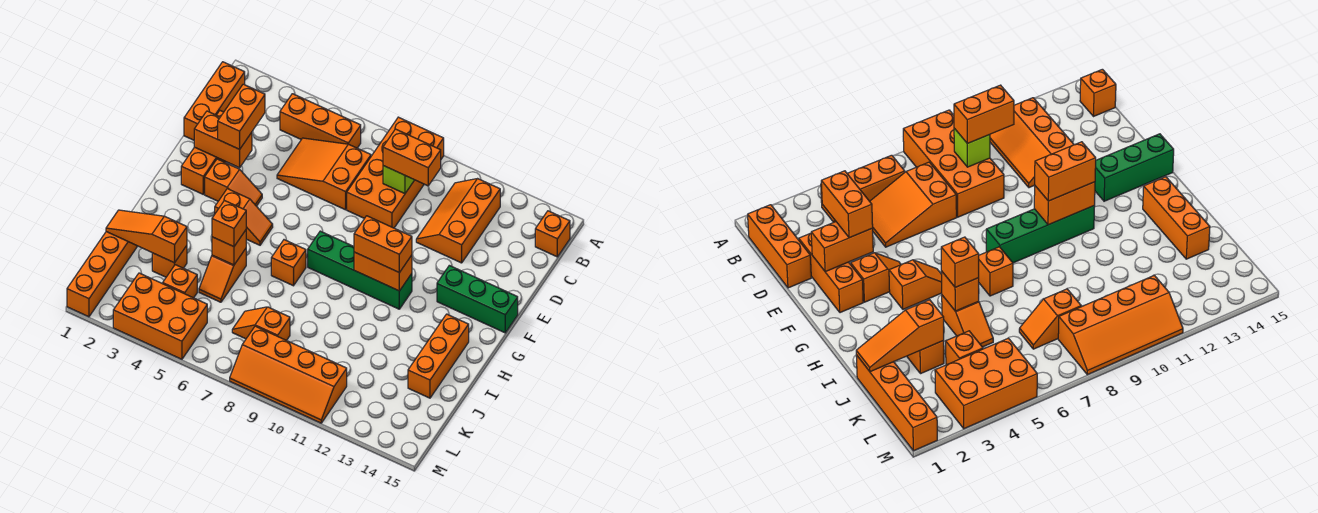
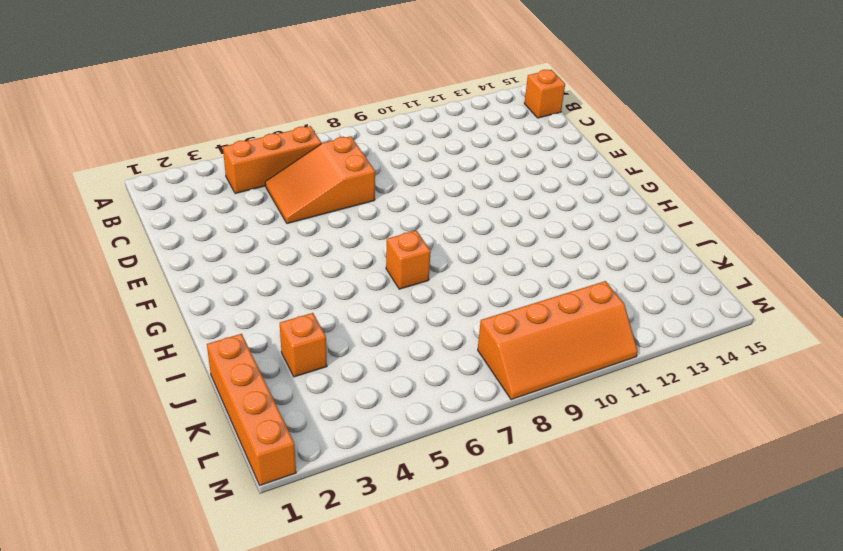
none -> orange brick A8:D9 level 1
none -> orange brick B1:D1 level 1
none -> orange slope B11:D12 level 1 top 12

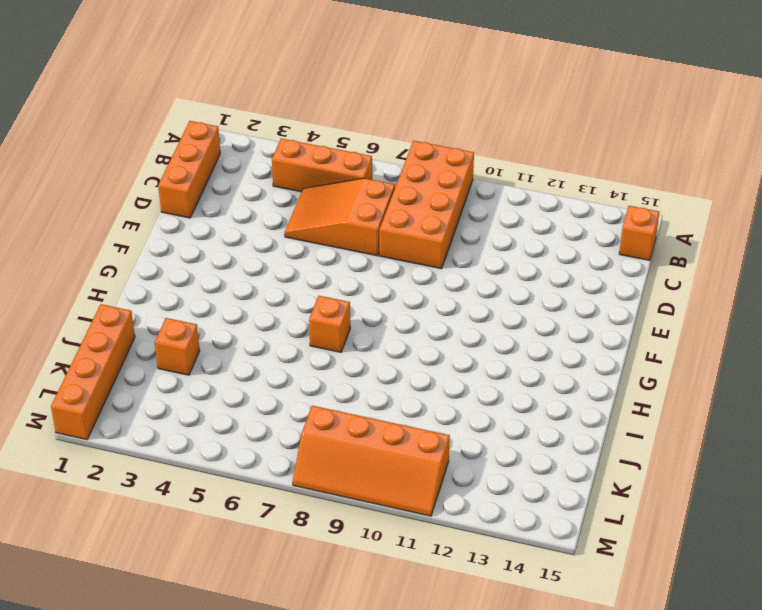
none -> orange slope B11:D12 level 1 top 12
none -> orange brick D2:F2 level 1
none -> orange slope F3:F4 level 1 top 3

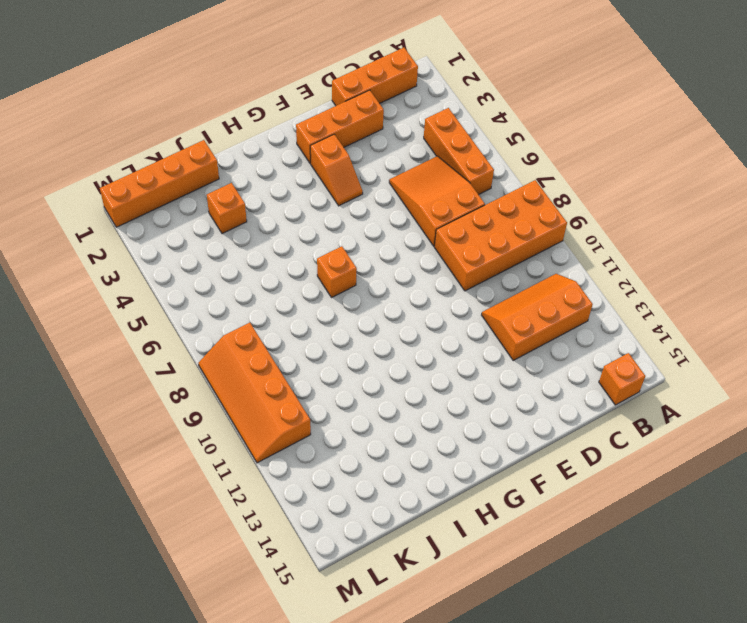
none -> green brick F13:F15 level 1
none -> orange slope G4:G5 level 1 top 4
none -> green brick G8:G11 level 1

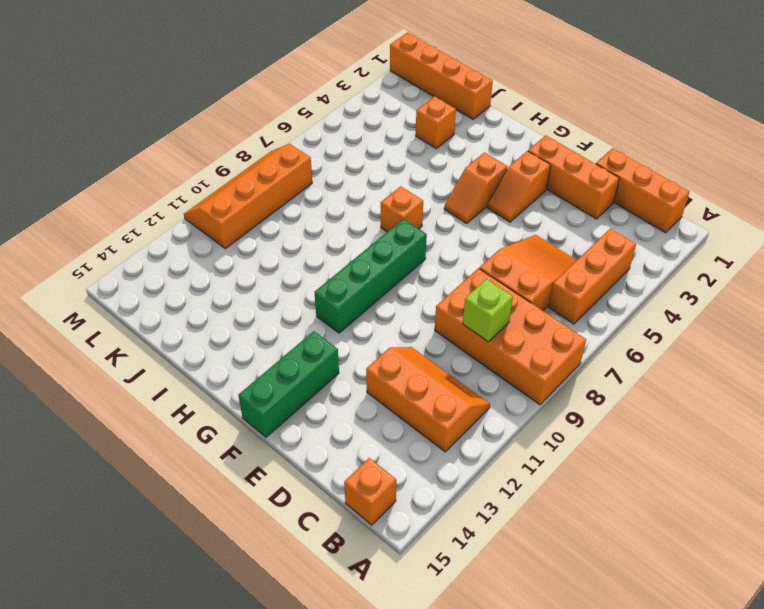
none -> orange brick H14:J14 level 1
none -> orange slope I5:J5 level 1 top I
none -> orange brick K4 level 1

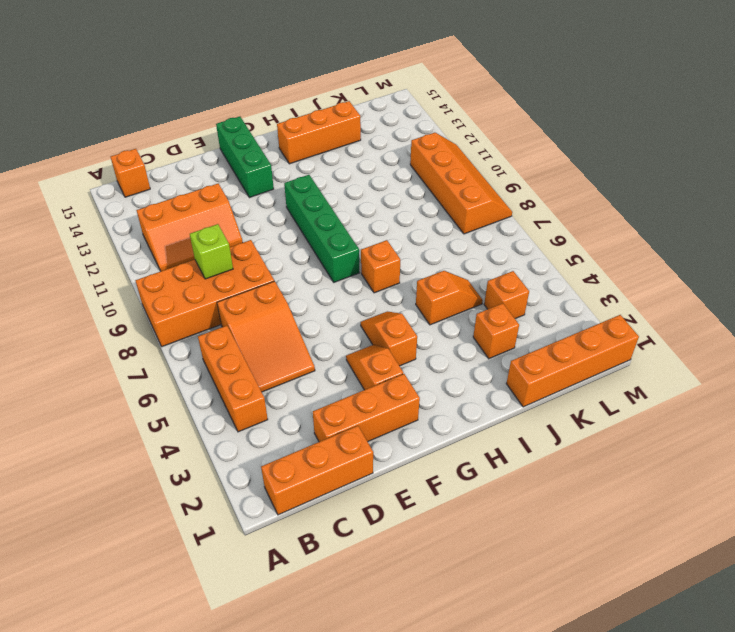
none -> orange slope K7:K8 level 1 top 8
none -> orange brick L3:M5 level 1
none -> orange brick E2:E3 level 2

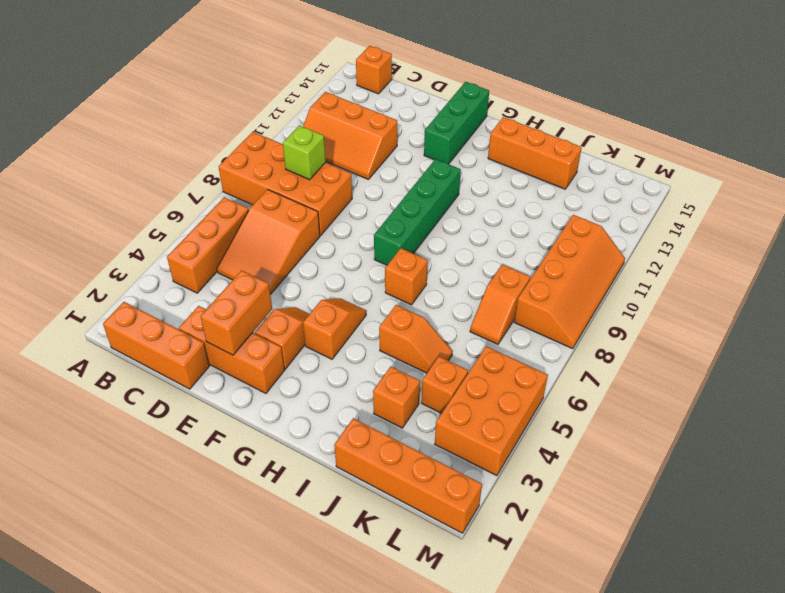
none -> orange brick G10:G11 level 2
none -> orange brick I5 level 2
none -> orange slope J1:J3 level 2 top 3

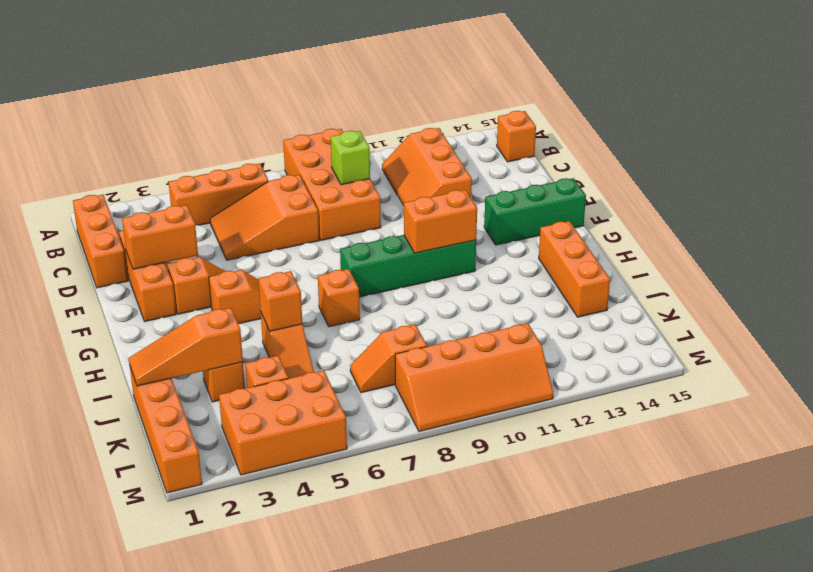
none -> orange brick C9:C10 level 3
none -> orange brick D3:E3 level 3
none -> orange brick G10:G11 level 3

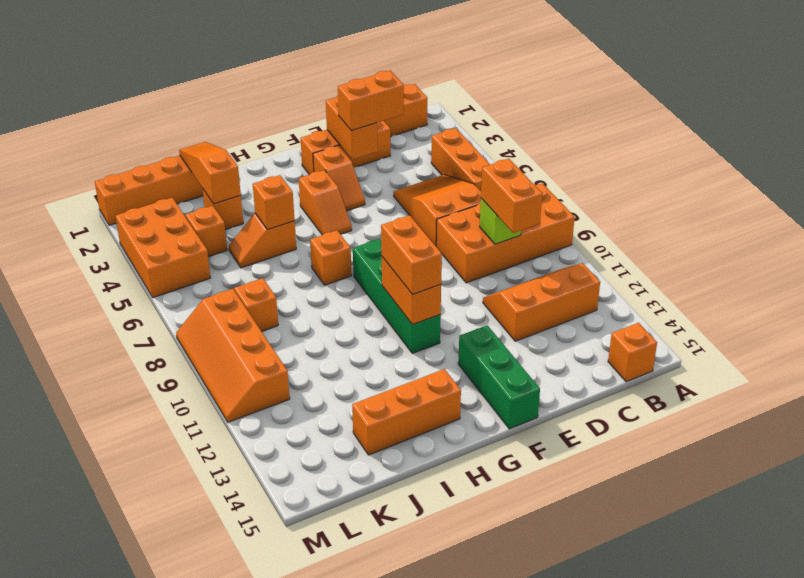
none -> orange brick I5 level 3

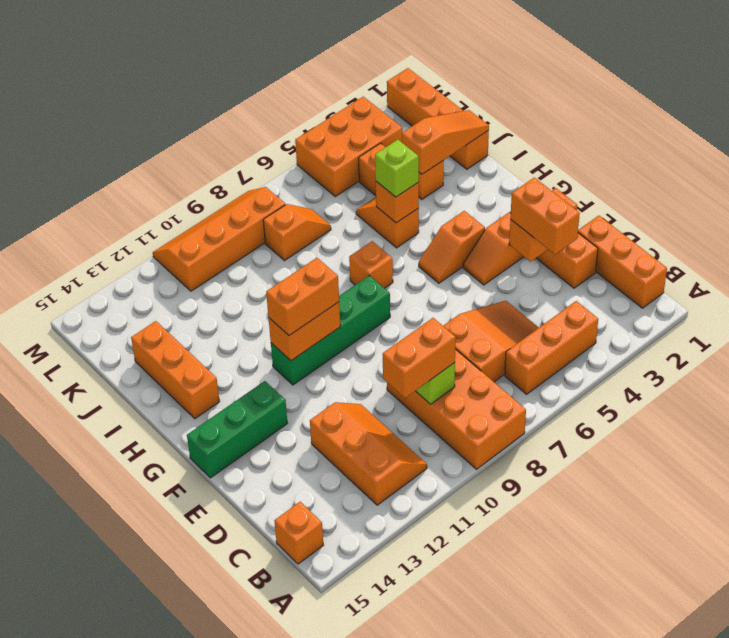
lime brick I5 level 3 -> orange brick I5 level 3

